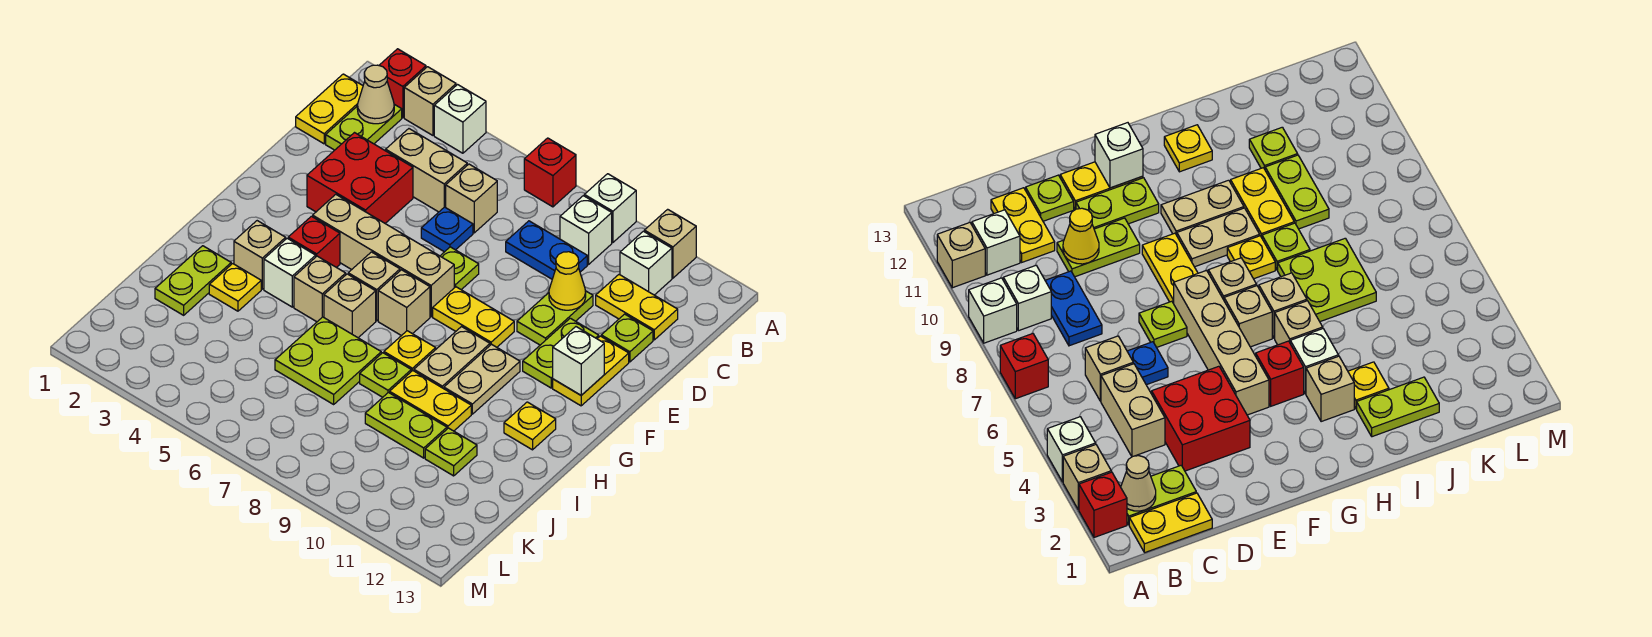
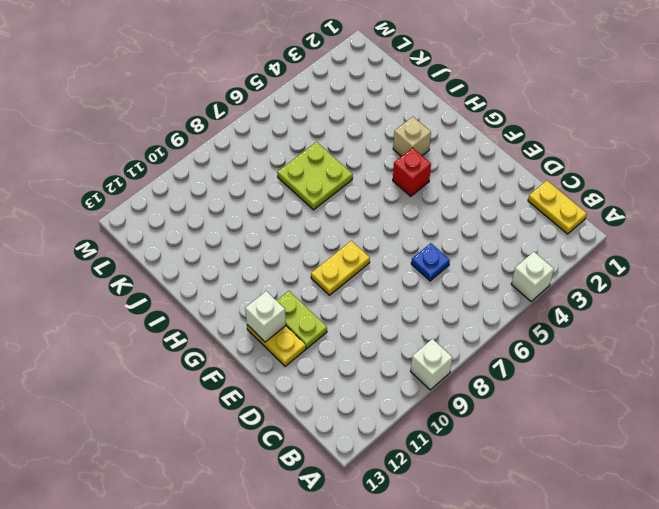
none -> red brick A2 level 1
none -> tan brick A3 level 1
none -> red brick A7 level 1
none -> tan brick A11 level 1

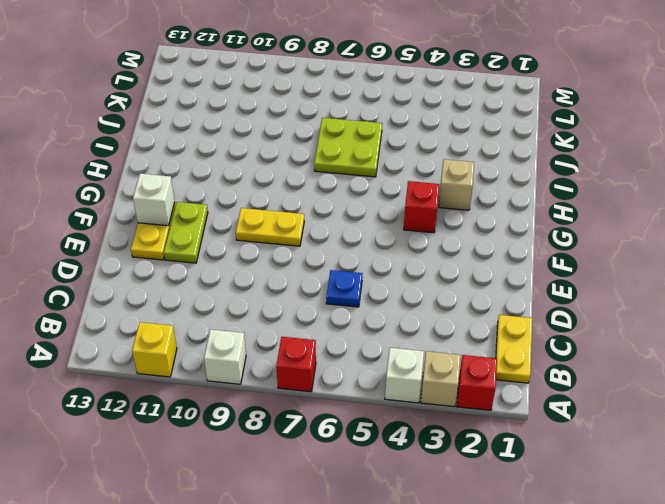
yellow brick A11 level 1 -> tan brick A11 level 1
none -> lime plate B2:C2 level 1
none -> white brick B9 level 1
none -> white brick B11 level 1
none -> tan brick C4:C5 level 1

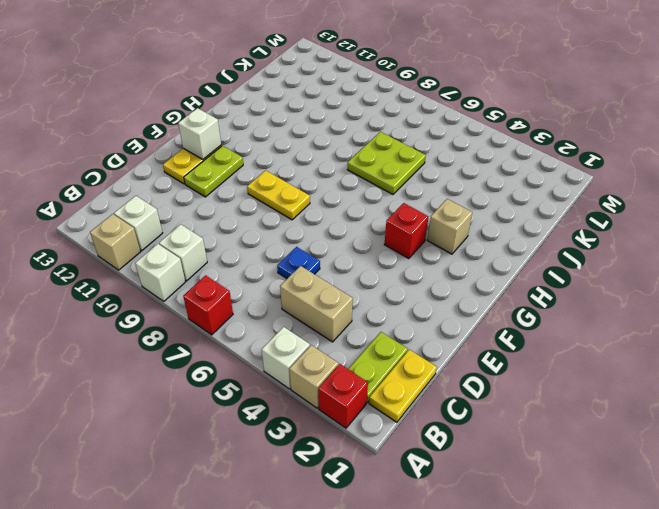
none -> tan brick C6 level 1
none -> blue plate C8:C9 level 1
none -> yellow plate C11:C12 level 1
none -> red brick D3:E4 level 1

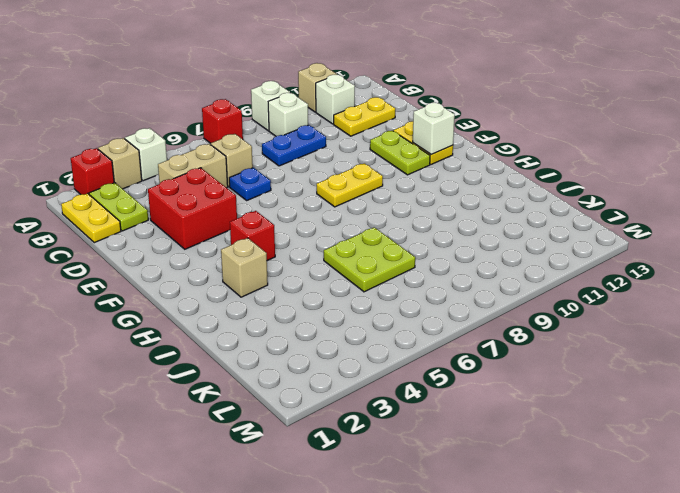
none -> lime plate D10:E10 level 1
none -> lime plate D12 level 1
none -> lime plate E7 level 1
none -> tan brick F4:F7 level 1

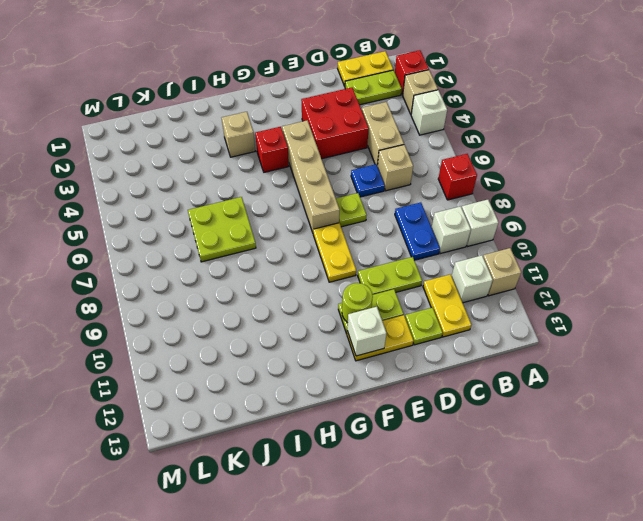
lime round brick F11 level 2 -> none
none -> tan brick G6 level 1
none -> tan brick G7 level 1
none -> tan plate G9:H9 level 1
none -> tan plate G10:H10 level 1

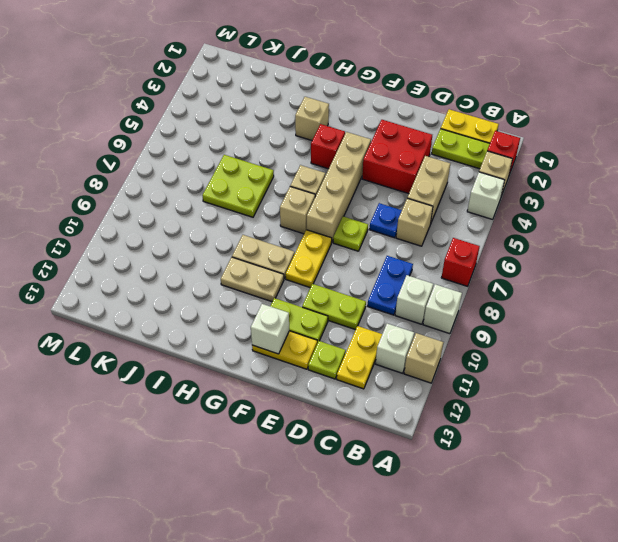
none -> white brick H4 level 1
none -> tan brick H5 level 1
none -> tan brick H6 level 1
none -> yellow plate H8 level 1

